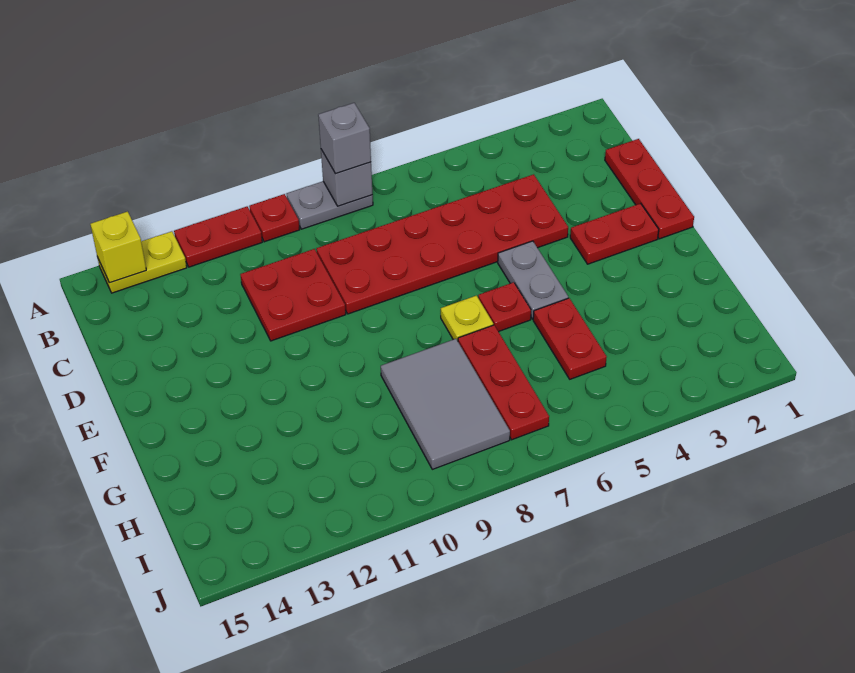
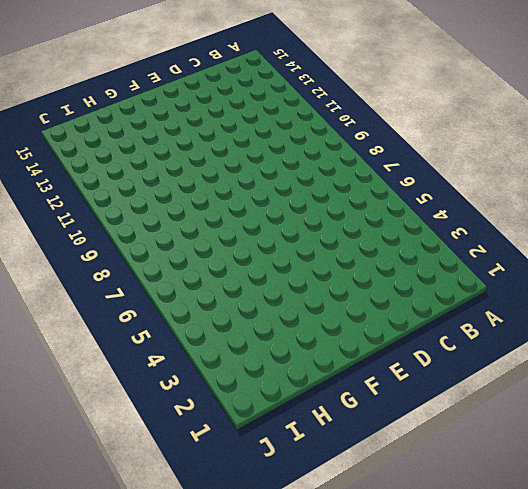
none -> grey plate A8:A9 level 1
none -> red plate A10 level 1
none -> red plate A11:A12 level 1

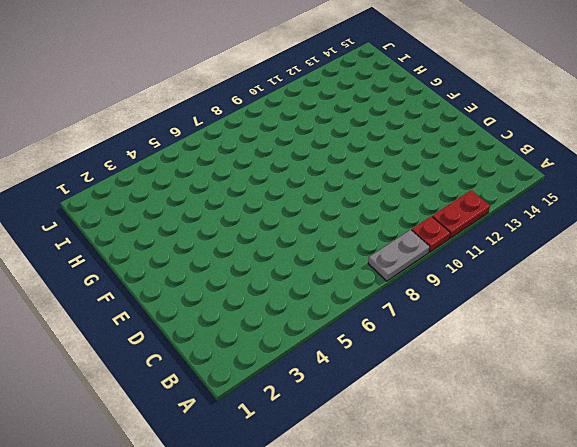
none -> yellow plate A13:A14 level 1
none -> red plate C1:E1 level 1
none -> red plate C4:D9 level 1

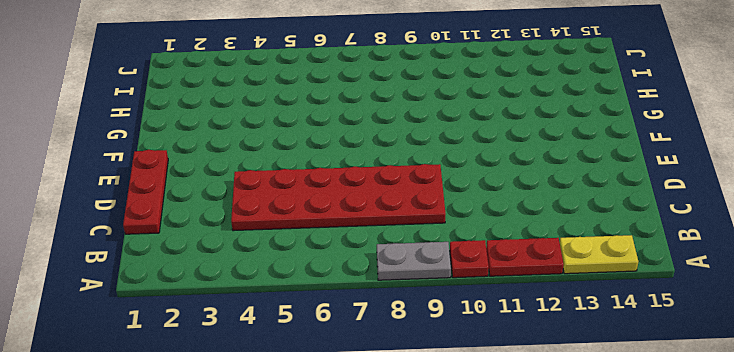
none -> red plate C10:D11 level 1
none -> red plate E2:E3 level 1
none -> grey plate E5:F5 level 1

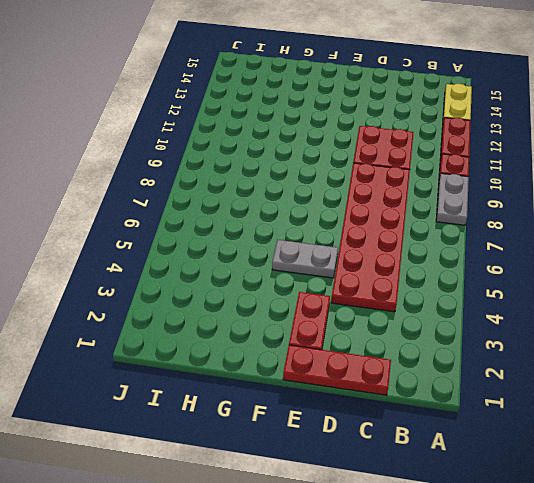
none -> red plate F6 level 1
none -> yellow plate F7 level 1
none -> red plate G5:H5 level 1

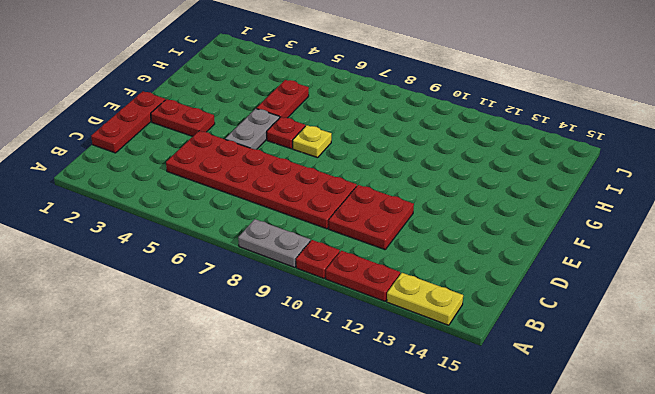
none -> red plate G7:I7 level 1
none -> grey tile G8:I9 level 1
none -> grey brick A8 level 2

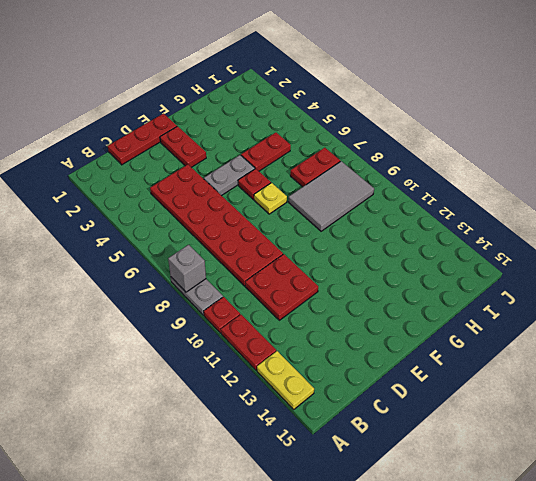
red plate H7:I7 level 1 -> red plate G7:I7 level 1
none -> yellow brick A14 level 2
none -> grey brick A8 level 3

